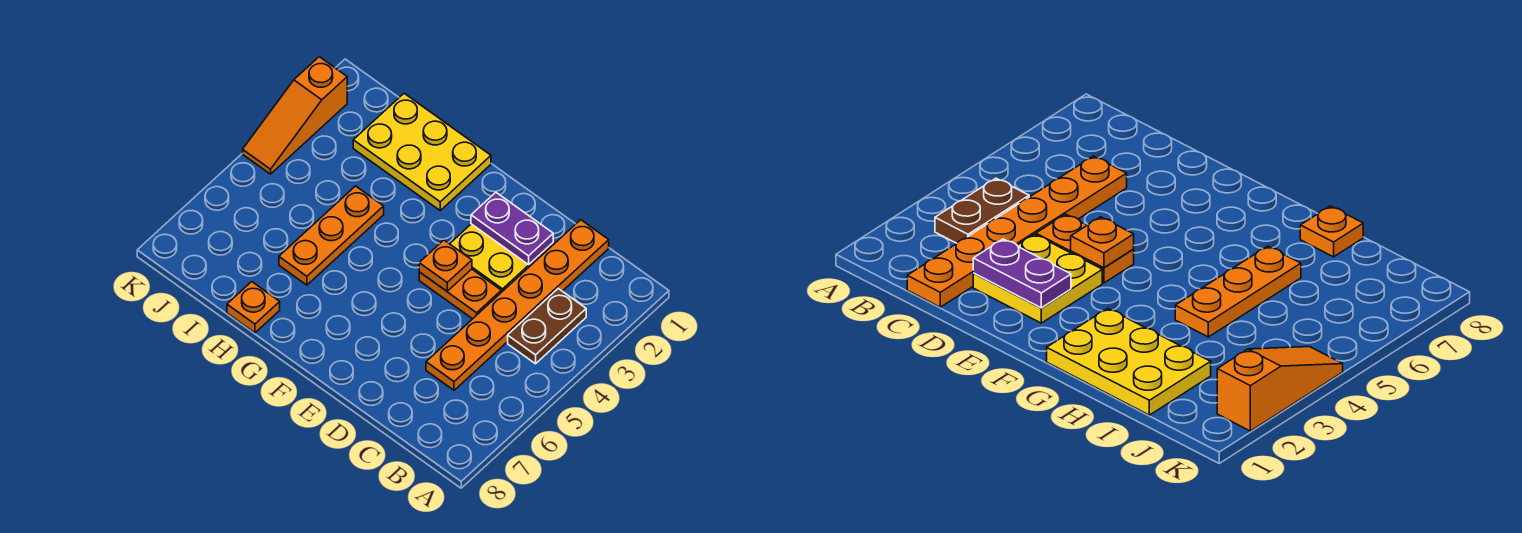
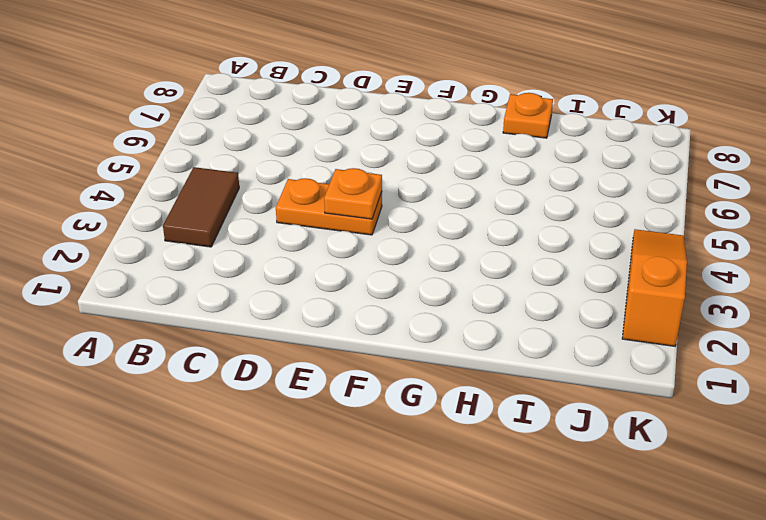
brown tile B3:B4 level 1 -> brown plate B3:B4 level 1
none -> orange plate C1:C6 level 1
none -> yellow plate D2:E3 level 1

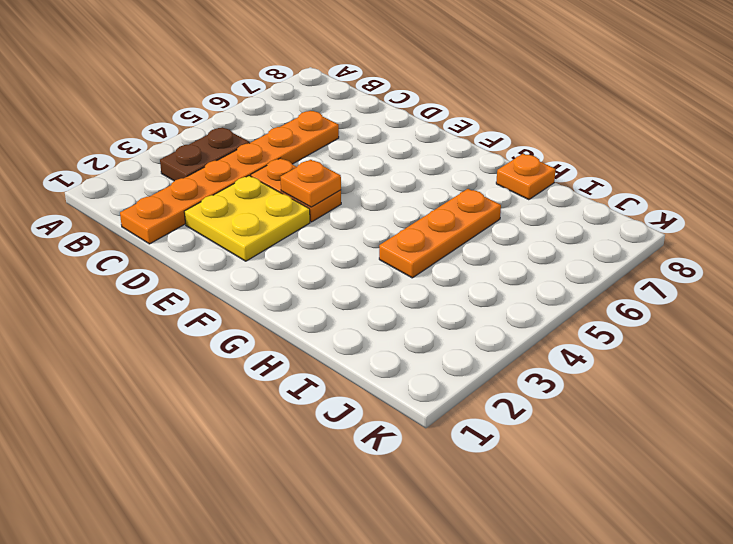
none -> yellow plate G1:I2 level 1
none -> orange slope K2:K4 level 1 top 2

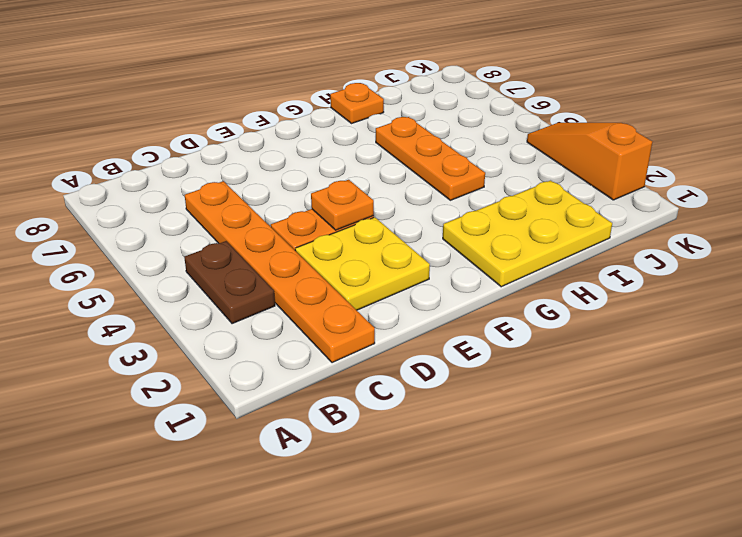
none -> purple plate D2:E2 level 2

